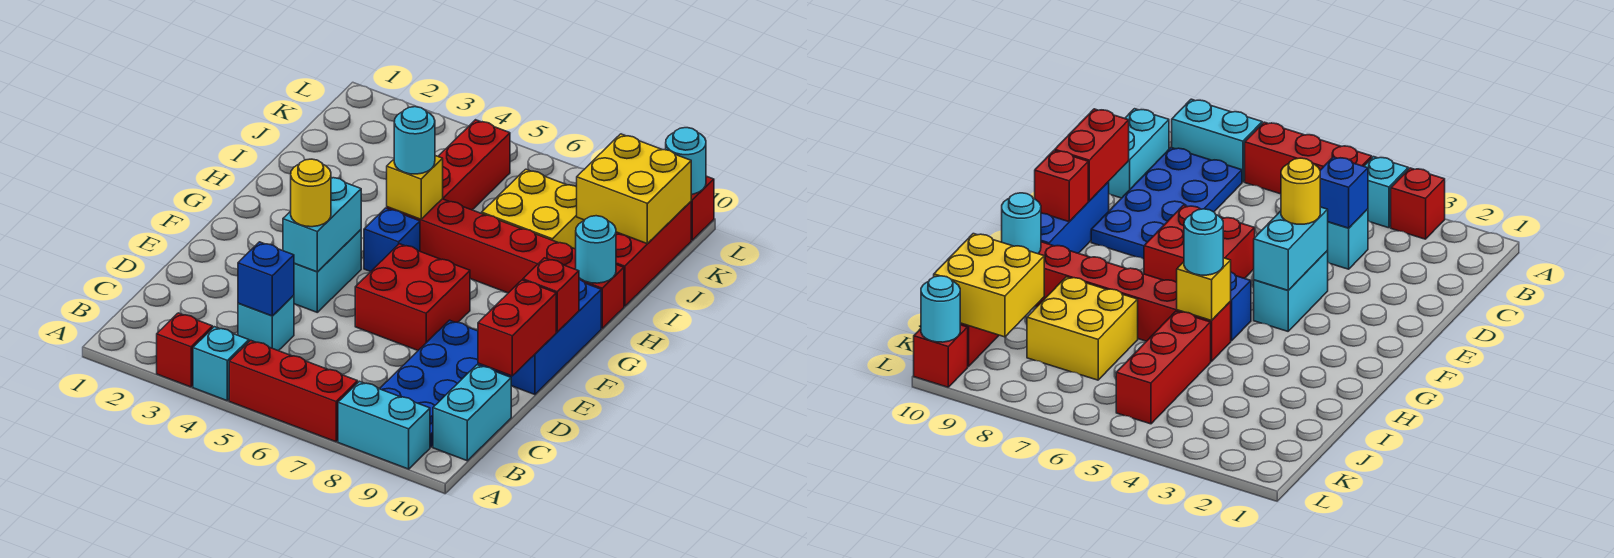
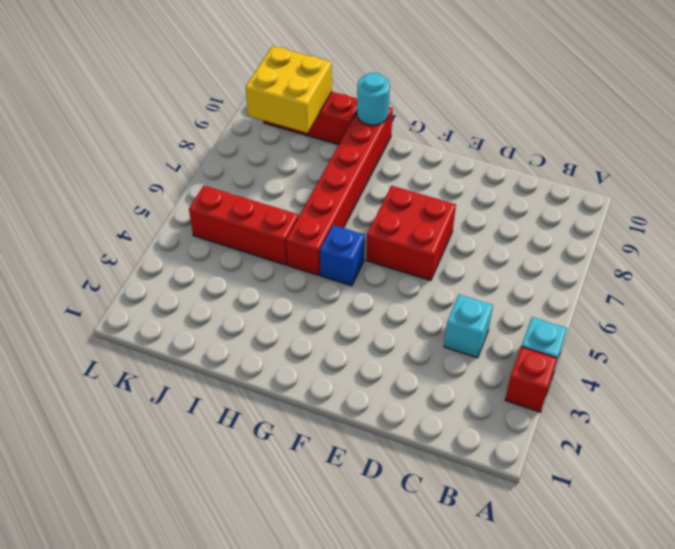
none -> red brick A5:A7 level 1
none -> cyan brick A8:A9 level 1
none -> blue plate B8:E9 level 1

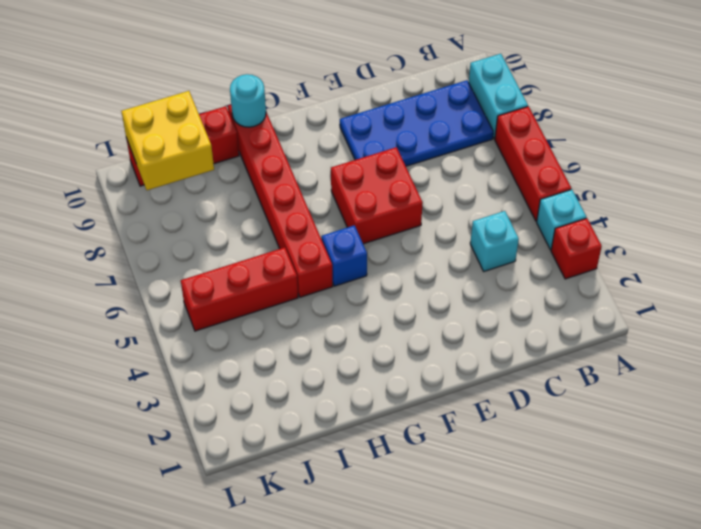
none -> cyan brick B10:C10 level 1
none -> cyan brick E4:F4 level 1
none -> blue brick E10:G10 level 1

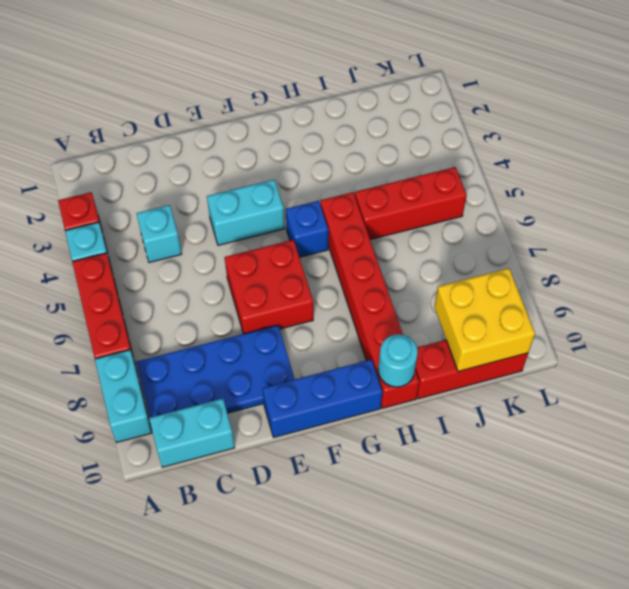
none -> yellow brick I7:J8 level 1
none -> red brick L10 level 1
none -> blue brick C4 level 2

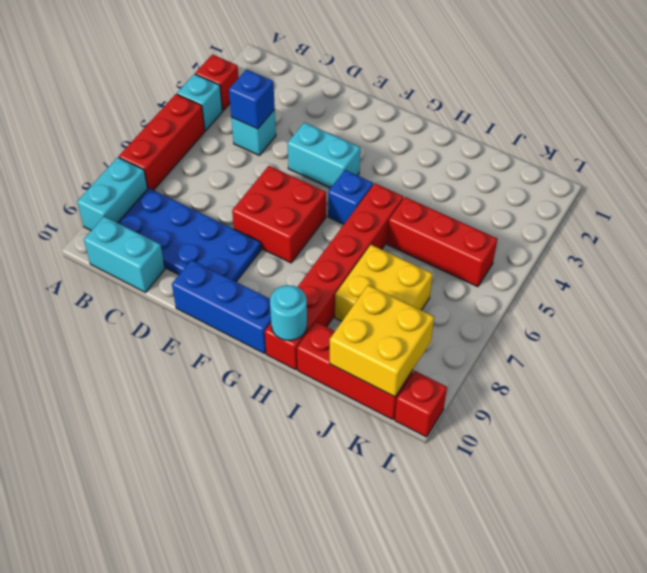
none -> red brick D10:E10 level 2
none -> cyan brick E4:F4 level 2
none -> red brick F10 level 2

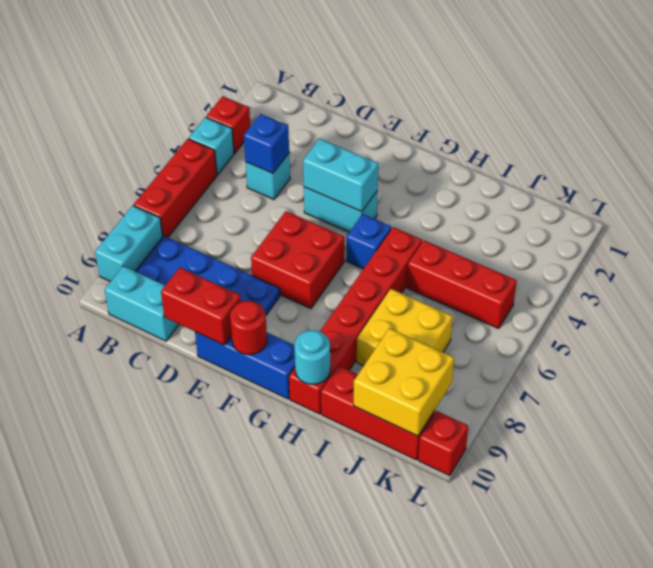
red round brick F10 level 2 -> red brick F10 level 2
none -> yellow brick H5 level 2
none -> cyan round brick L10 level 2
none -> yellow round brick E4 level 3

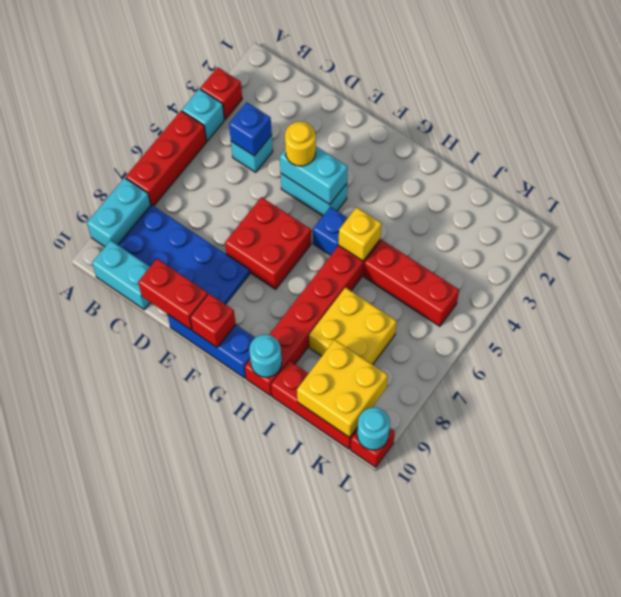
none -> cyan round brick H5 level 3

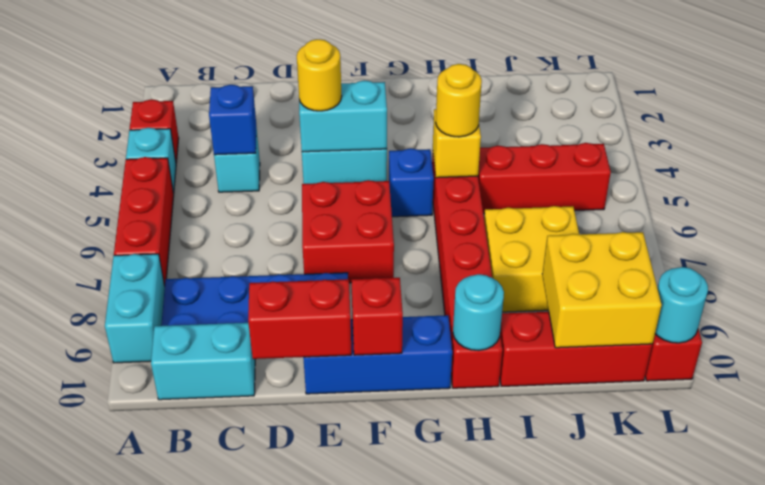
yellow round brick H5 level 3 -> cyan round brick H5 level 3

